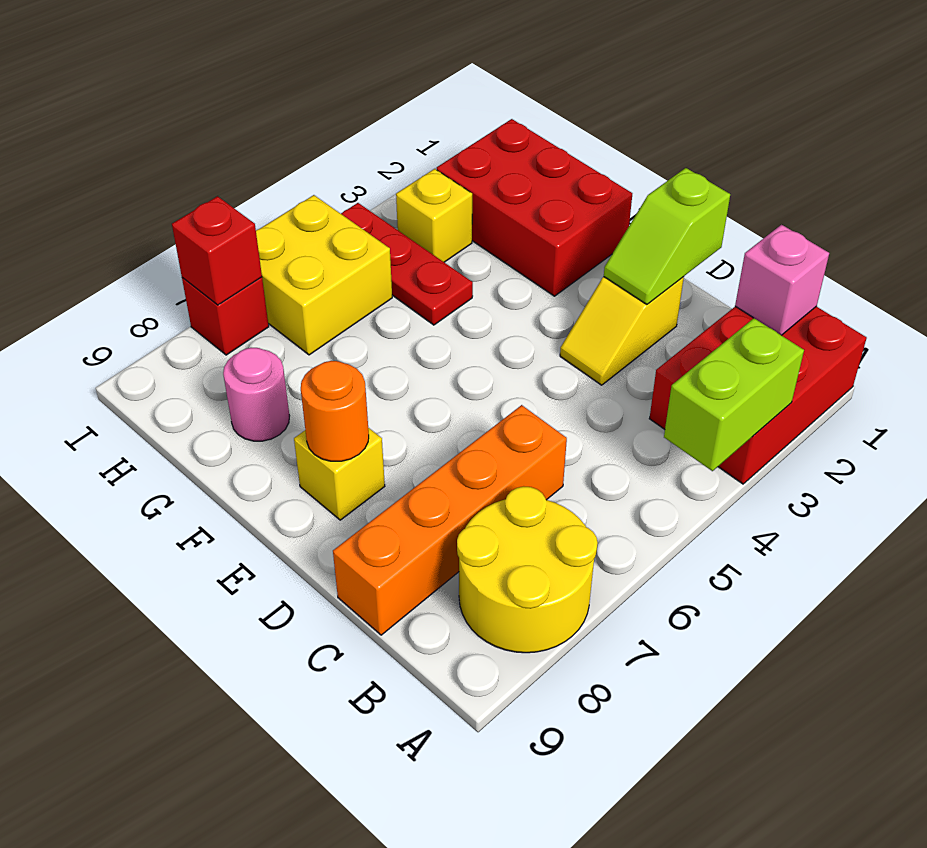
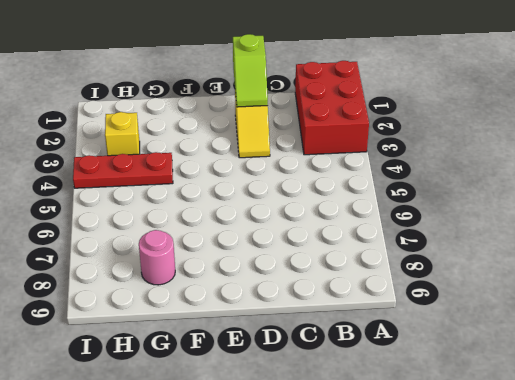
none -> yellow round brick A7:B8 level 1
none -> orange brick C6:C9 level 1
none -> yellow brick E8 level 1

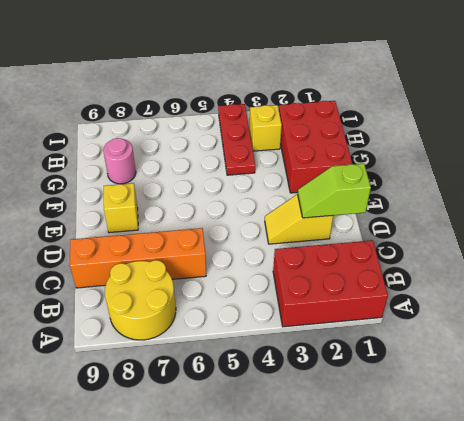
none -> yellow brick H5:I6 level 1
none -> red brick I7 level 1
none -> lime brick A3:A4 level 2

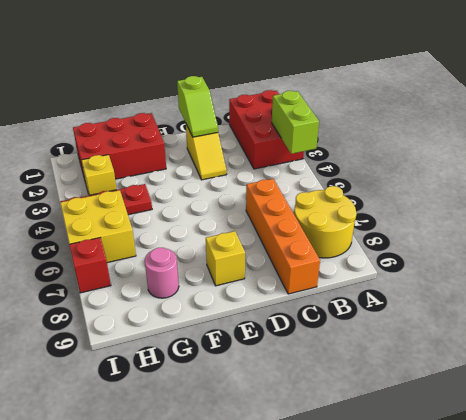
none -> pink brick B1 level 2
none -> orange round brick E8 level 2
none -> red brick I7 level 2

